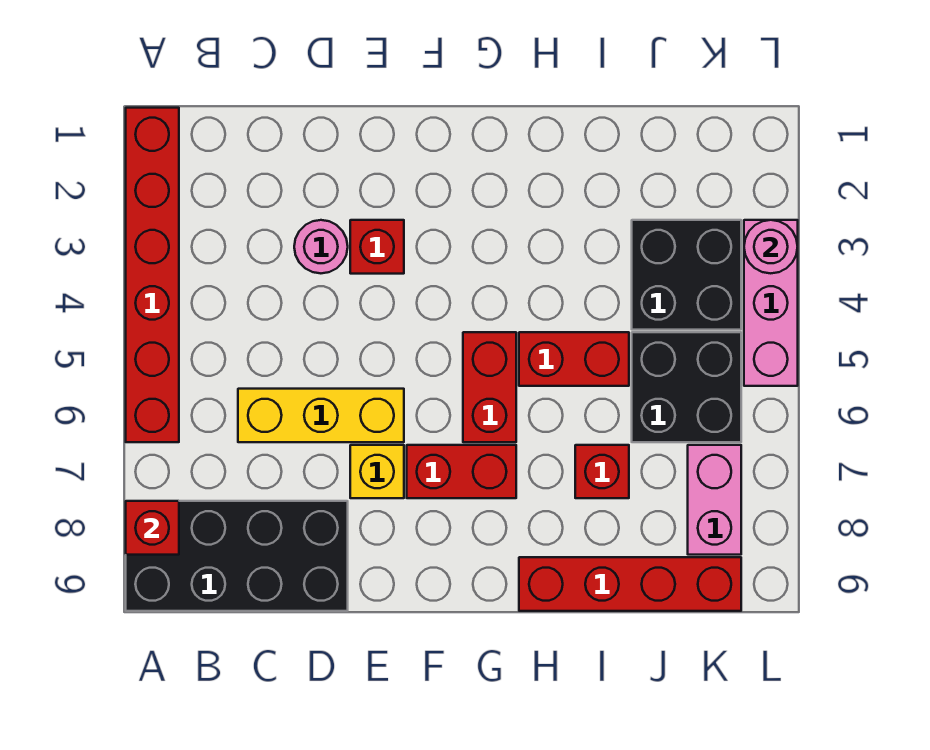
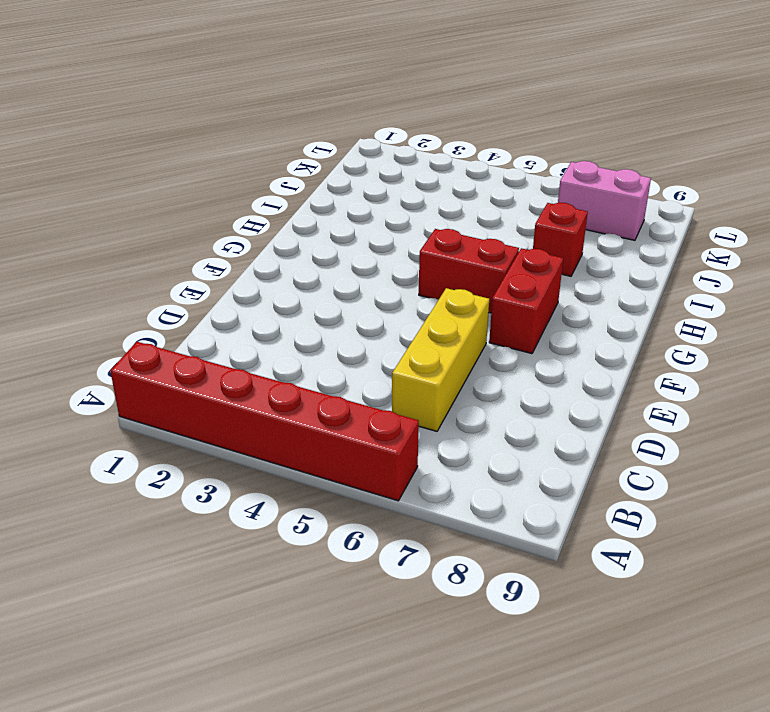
none -> black brick A8:D9 level 1
none -> pink round brick D3 level 1
none -> red brick E3 level 1

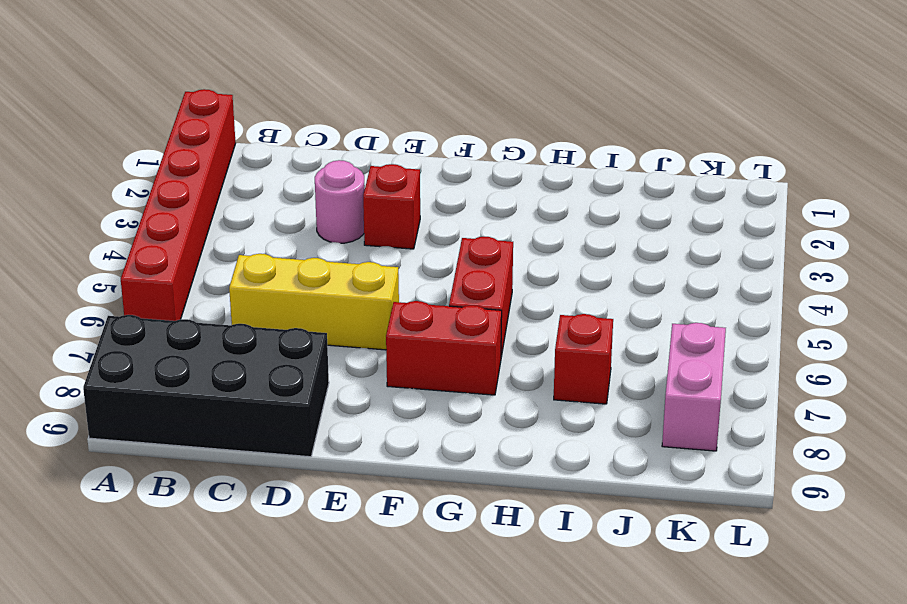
none -> yellow brick E7 level 1
none -> red brick H5:I5 level 1
none -> red brick H9:K9 level 1

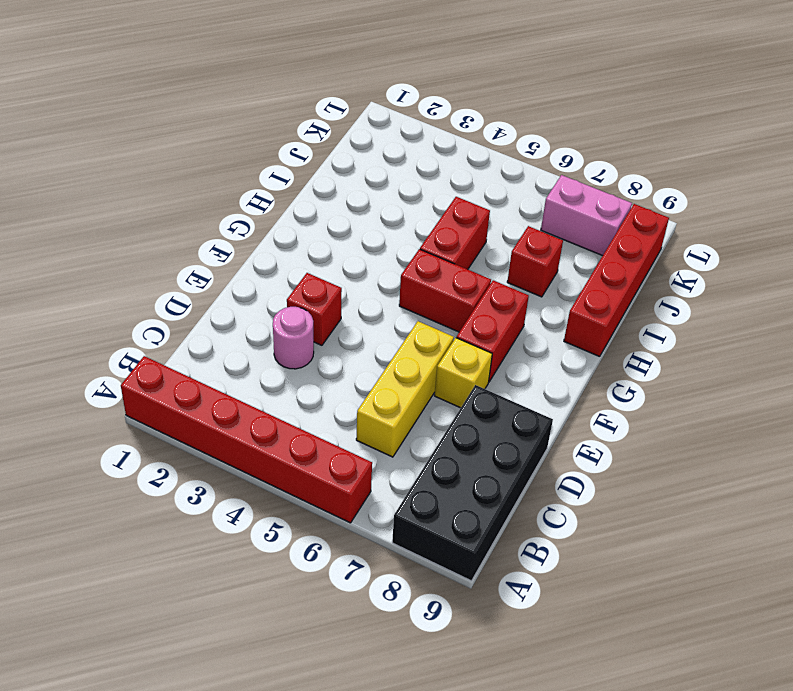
none -> black brick J3:K4 level 1
none -> black brick J5:K6 level 1
none -> pink brick L3:L5 level 1

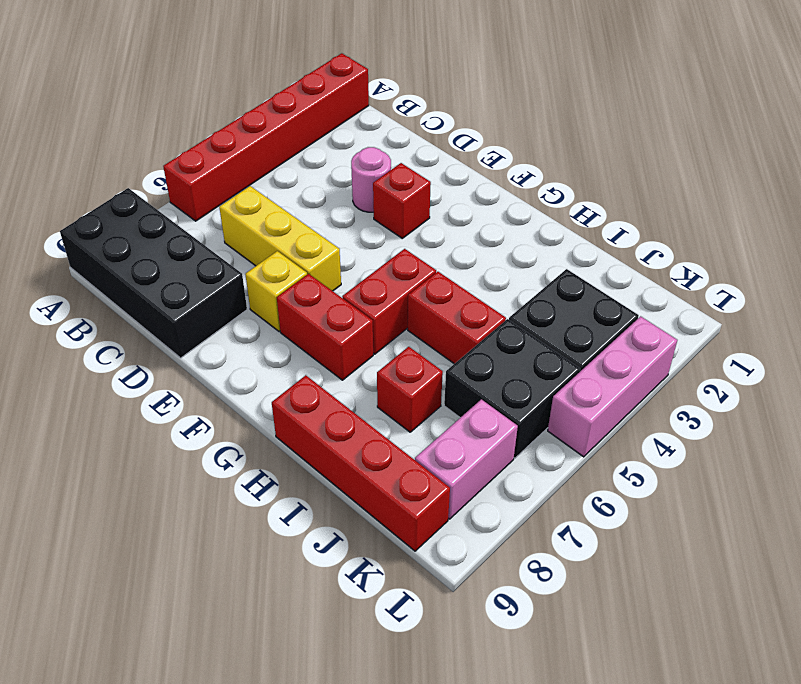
none -> red brick A8 level 2
none -> pink round brick L3 level 2

